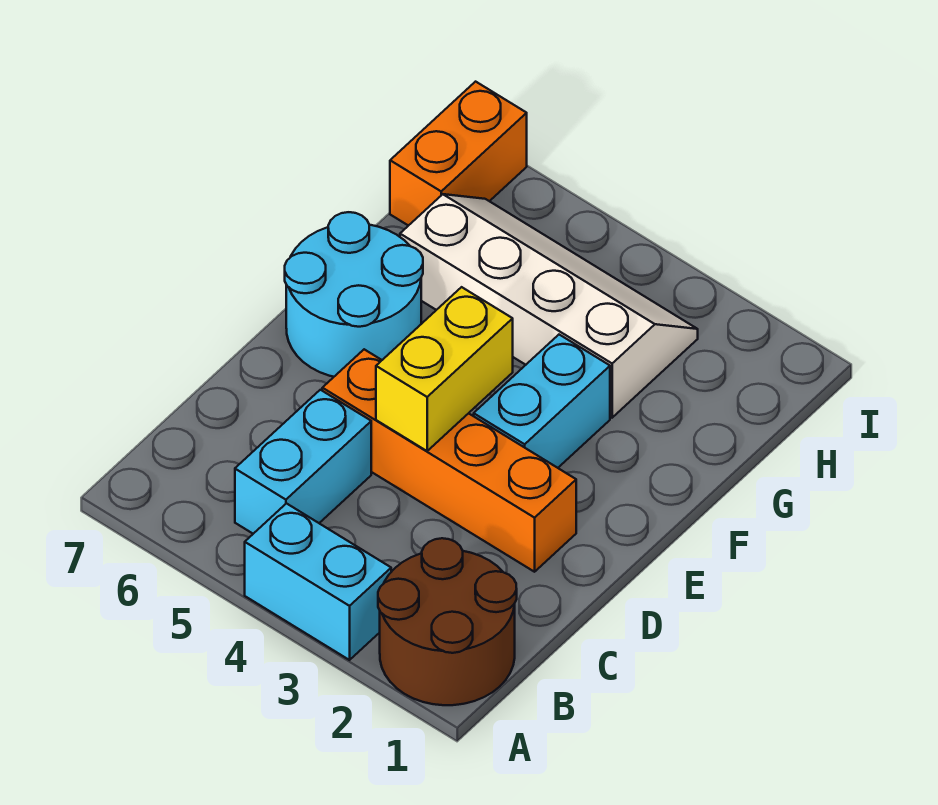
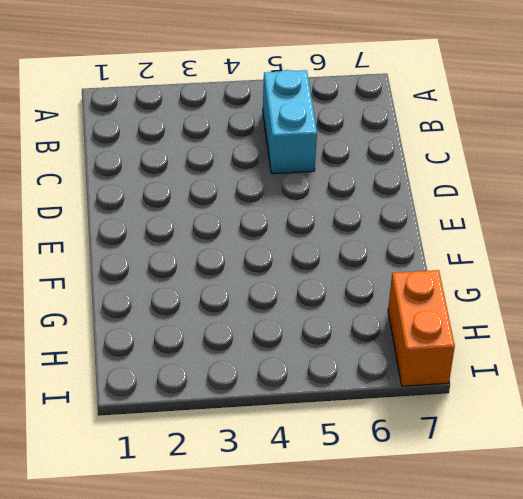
none -> brown round brick A1:B2 level 1
none -> cyan brick A3:A4 level 1

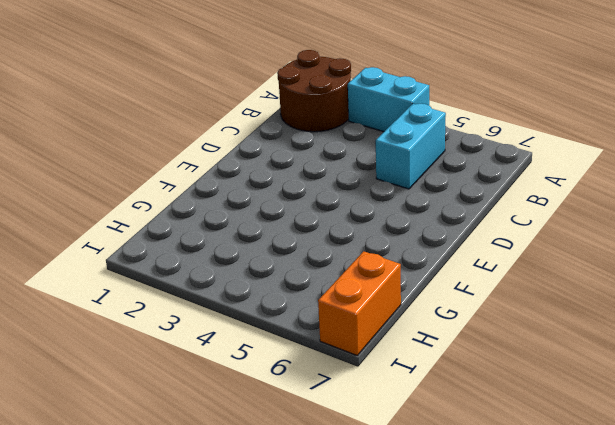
none -> orange brick D2:D5 level 1
none -> cyan brick E3:F3 level 1

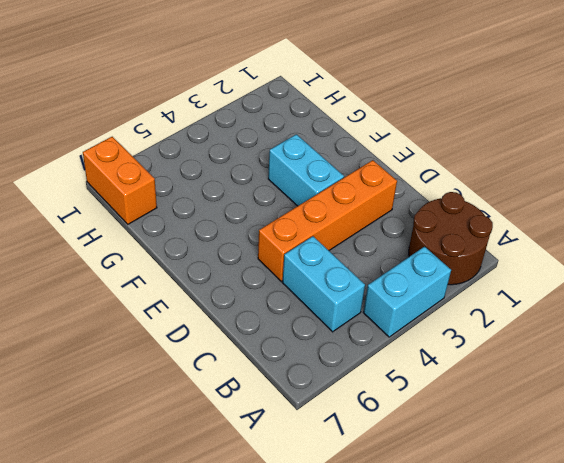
none -> cyan round brick E6:F7 level 1
none -> white slope G3:H6 level 1 top G

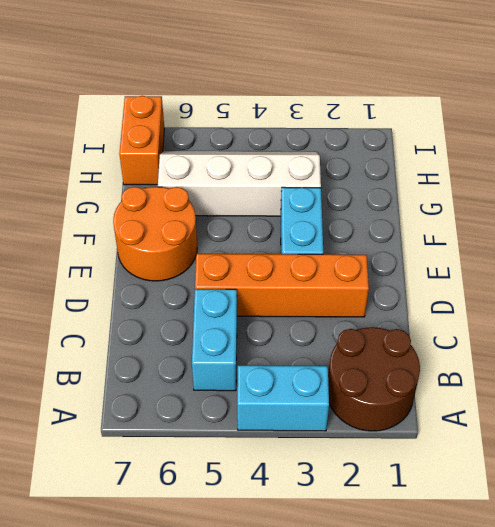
orange round brick E6:F7 level 1 -> cyan round brick E6:F7 level 1
none -> yellow brick D4:E4 level 2

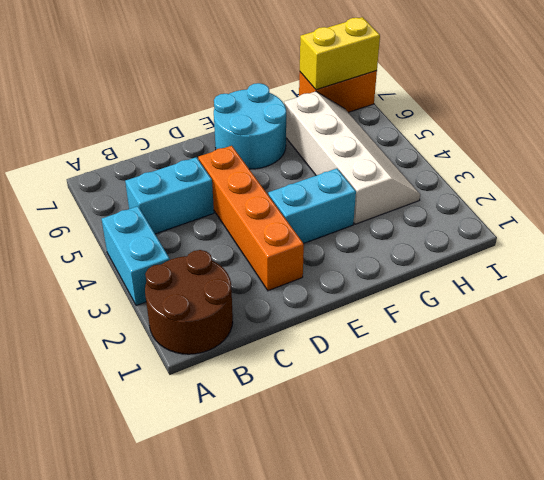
yellow brick H7:I7 level 2 -> yellow brick D4:E4 level 2

